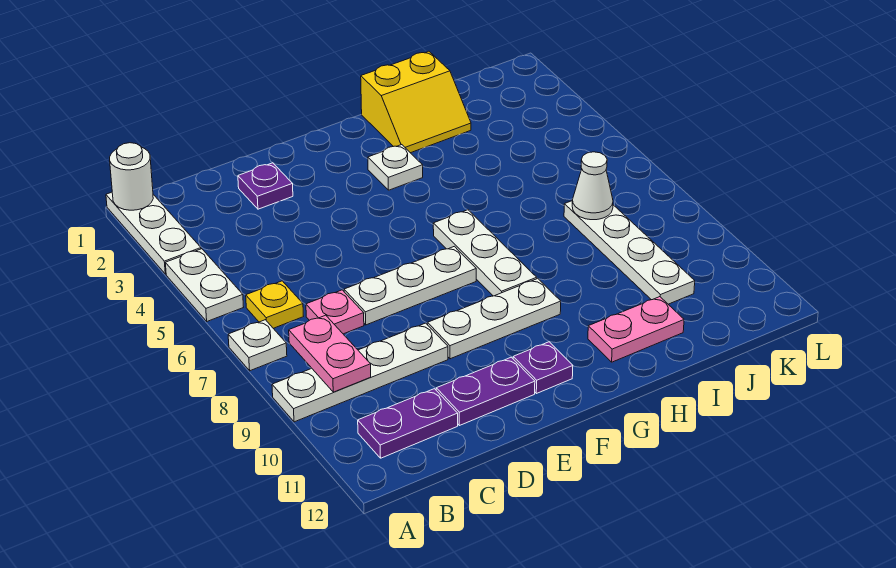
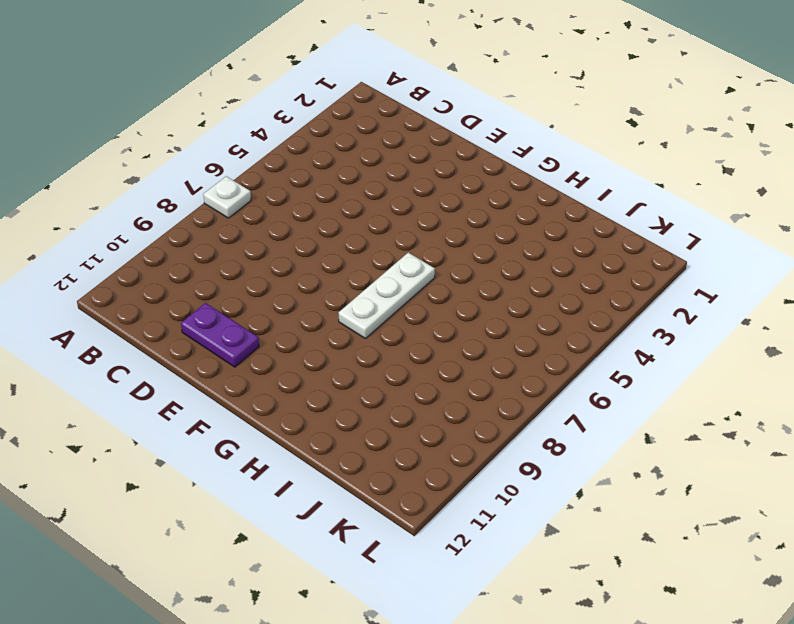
none -> white plate A1:A3 level 1
none -> white plate A4:A5 level 1
none -> white plate A9:D9 level 1

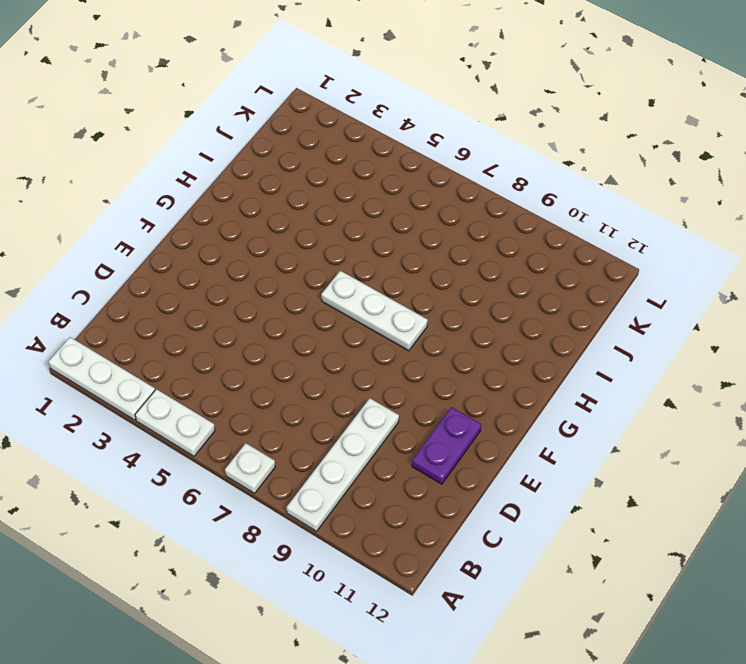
none -> yellow plate B6 level 1
none -> purple plate B11:C11 level 1
none -> pink plate C7 level 1

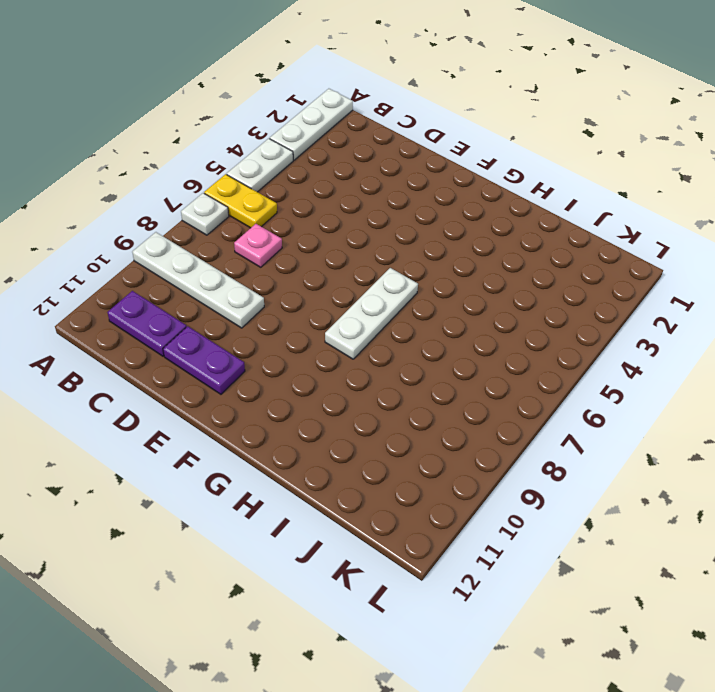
yellow plate A6:B6 level 1 -> yellow plate B6 level 1
none -> purple plate D2 level 1
none -> white plate D7:F7 level 1
none -> white plate E9:G9 level 1

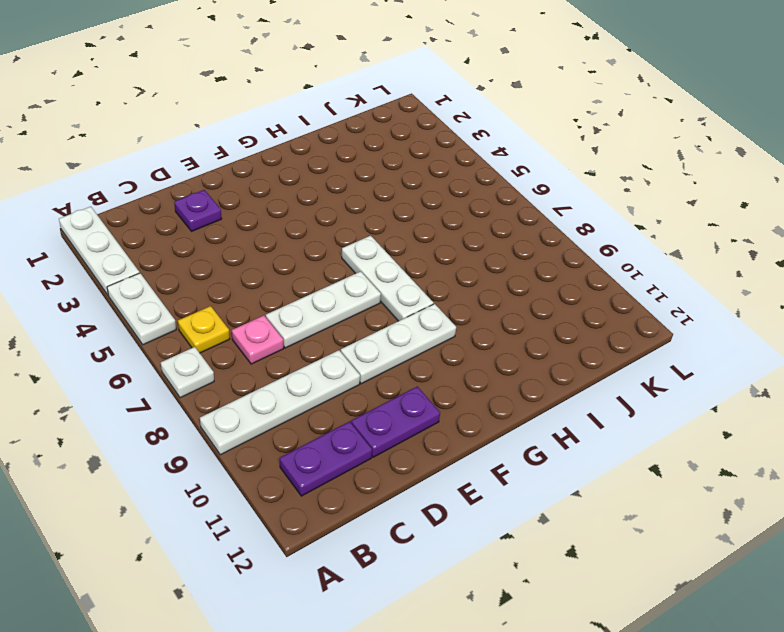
none -> purple plate F11 level 1
none -> white plate G3 level 1
none -> yellow slope H1:I2 level 1 top 1

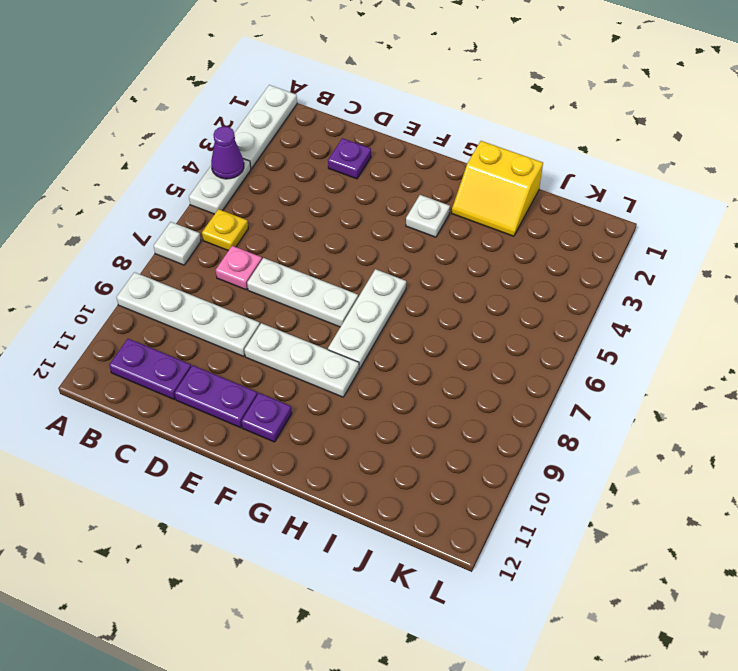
purple cone A4 level 2 -> none
none -> pink plate H11:I11 level 1
none -> white plate J7:J10 level 1
none -> white round brick A1 level 2

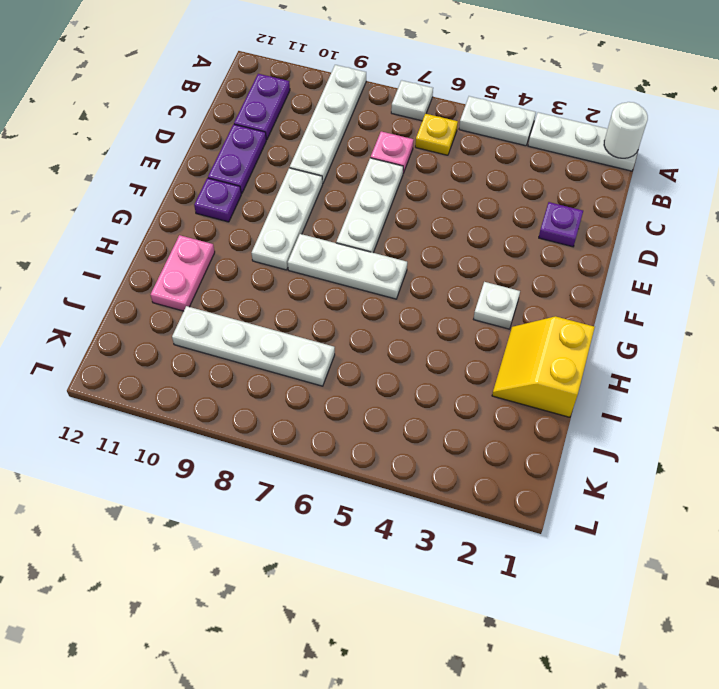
none -> pink plate B8:B9 level 2
none -> white cone J7 level 2

